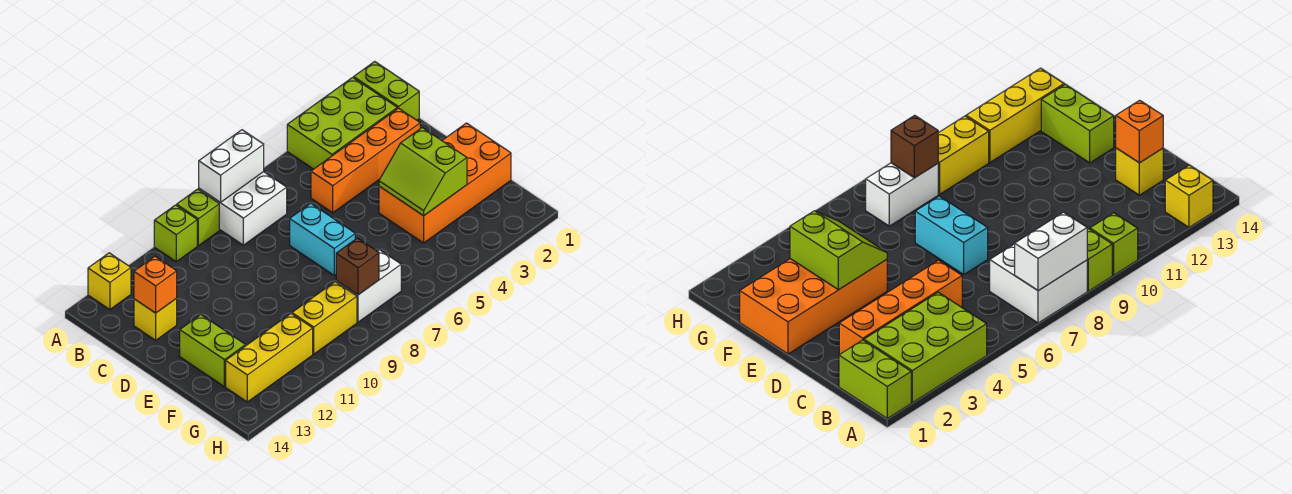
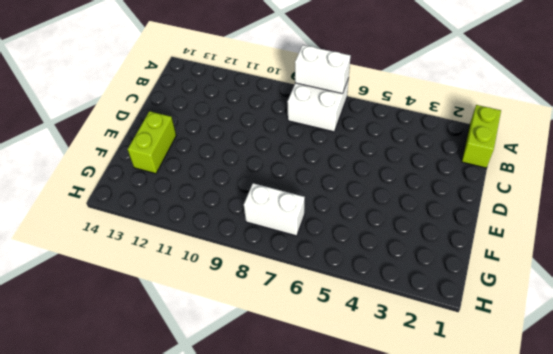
none -> lime brick A2:B4 level 1
none -> lime brick A9 level 1
none -> lime brick A10 level 1

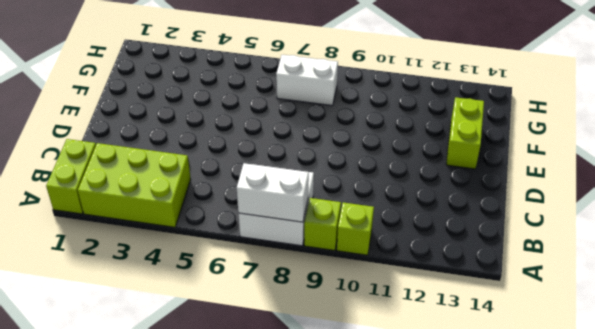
none -> yellow brick A13 level 1
none -> orange brick C2:C5 level 1
none -> yellow brick C13 level 1

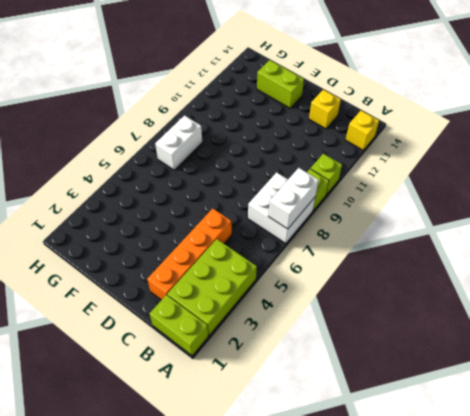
none -> cyan brick D7:E7 level 1
none -> orange brick E1:F4 level 1
none -> yellow brick G9:G10 level 1

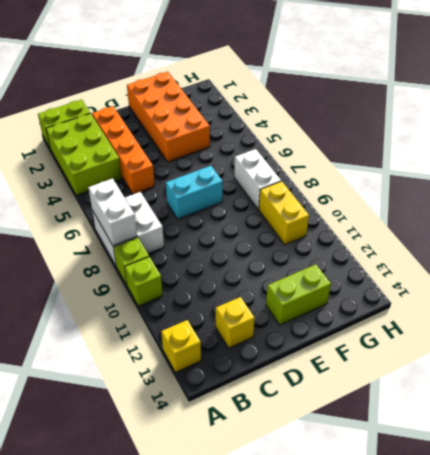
none -> yellow brick G11:G13 level 1
none -> orange brick C13 level 2
none -> lime slope E3:F4 level 2 top 3

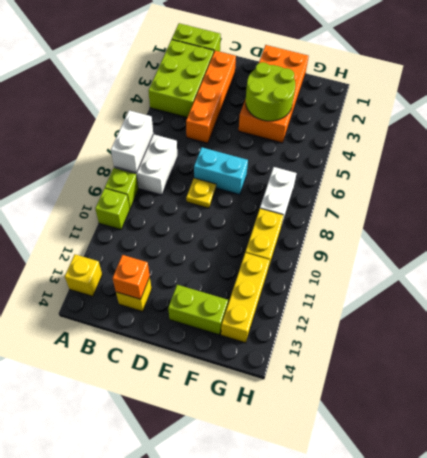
yellow plate D8 level 1 -> none
lime round brick E3:F4 level 2 -> lime slope E3:F4 level 2 top 3
none -> brown brick G8 level 2

